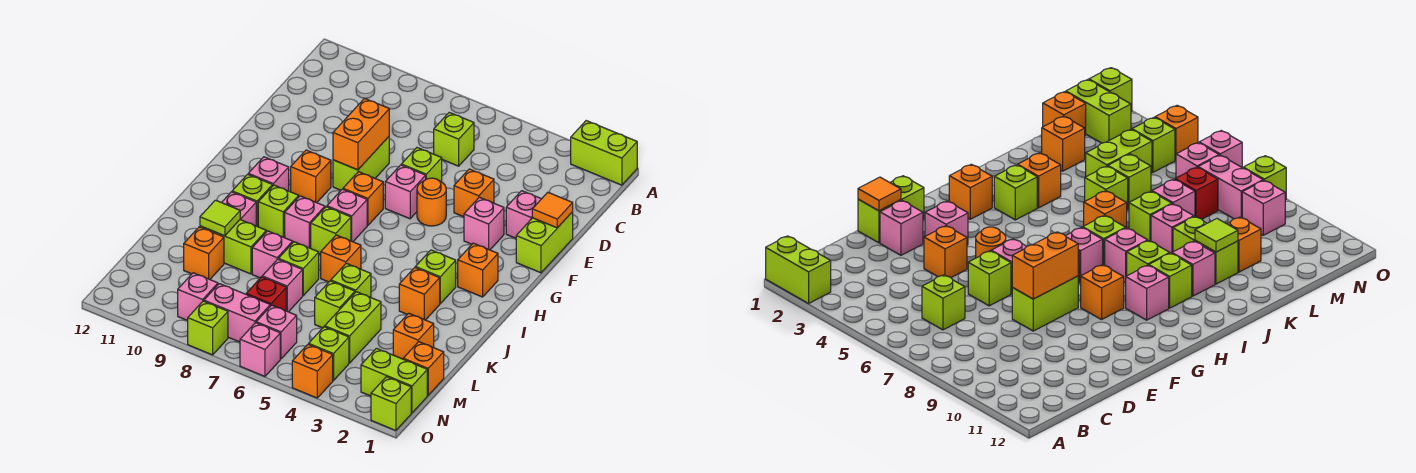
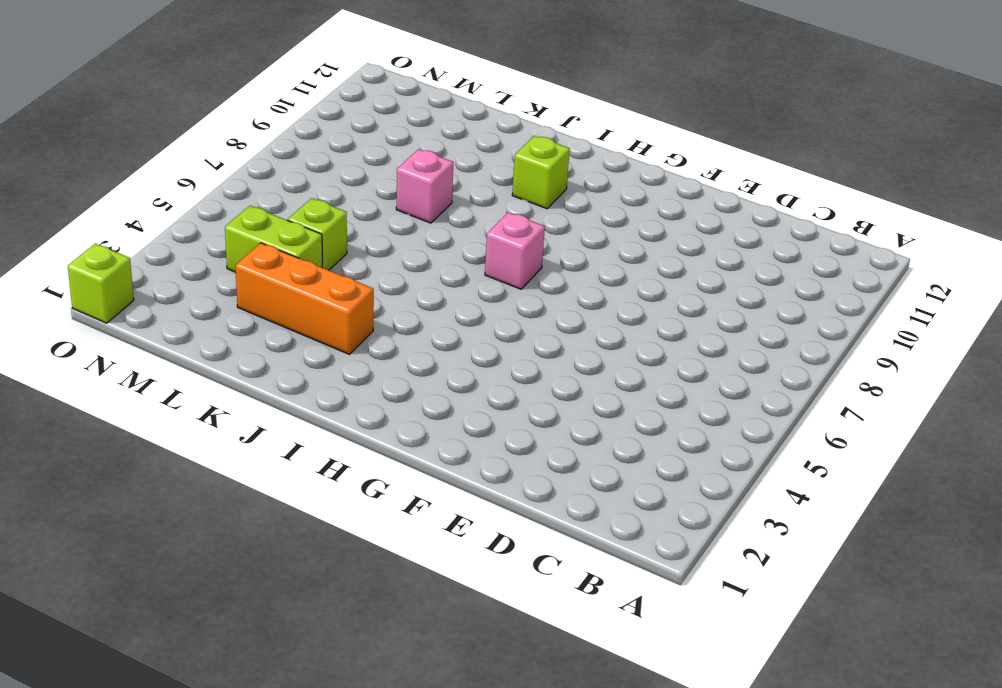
orange brick J3:L3 level 1 -> orange brick J3 level 1
none -> lime brick A1:A2 level 1
none -> lime brick C6 level 1
none -> lime brick E1:F1 level 1
none -> pink brick E2 level 1

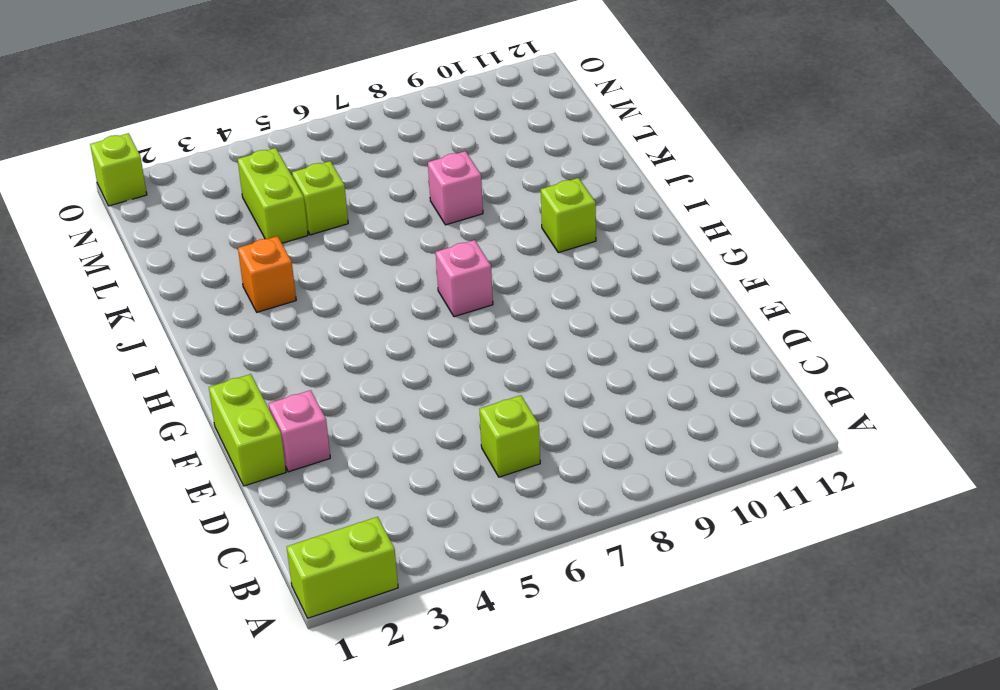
none -> orange brick E4 level 1
none -> lime brick E6 level 1
none -> lime brick E8:F8 level 1
none -> pink brick F3 level 1

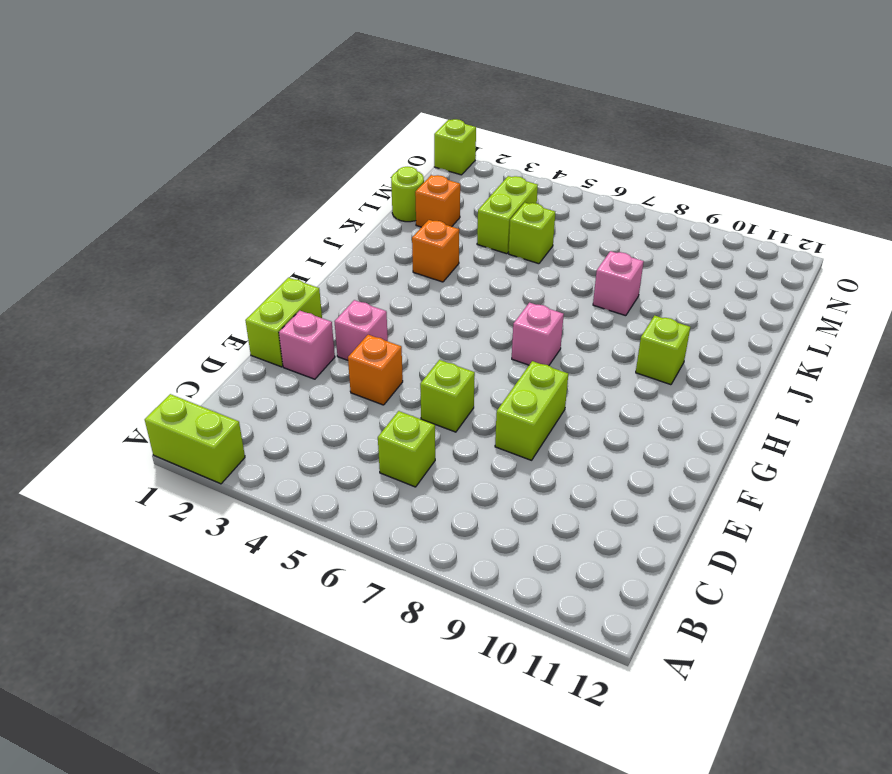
lime round brick L1 level 1 -> none
none -> orange round brick F5 level 1
none -> pink brick F6 level 1
none -> orange brick G7 level 1
none -> orange brick G9 level 1

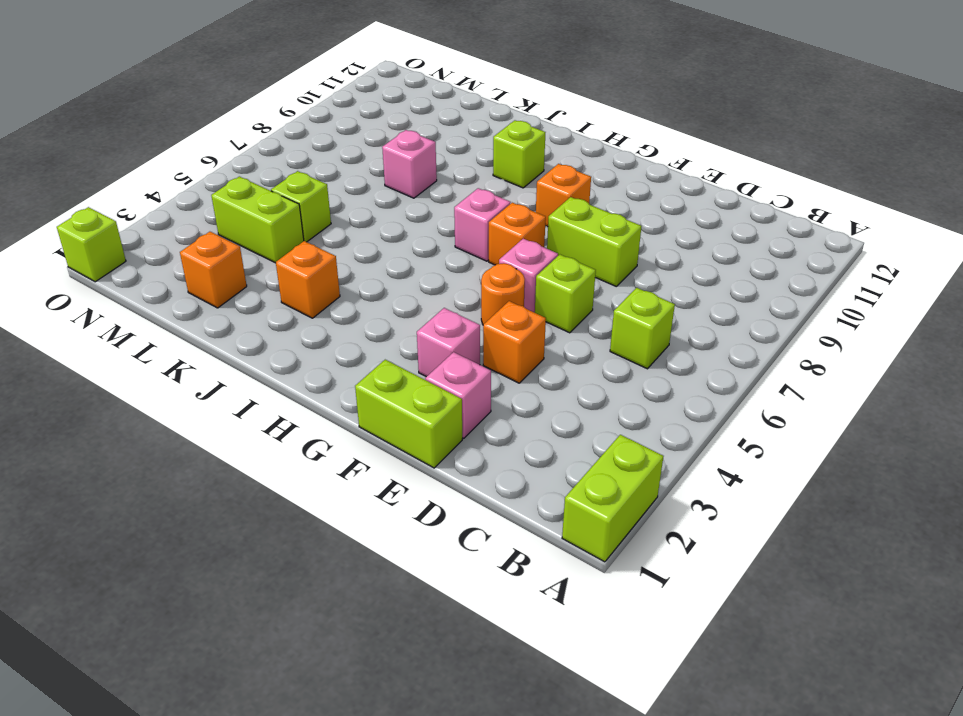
none -> orange brick H2 level 1
none -> pink brick H10 level 1
none -> lime brick I3 level 1
none -> lime brick I7 level 1

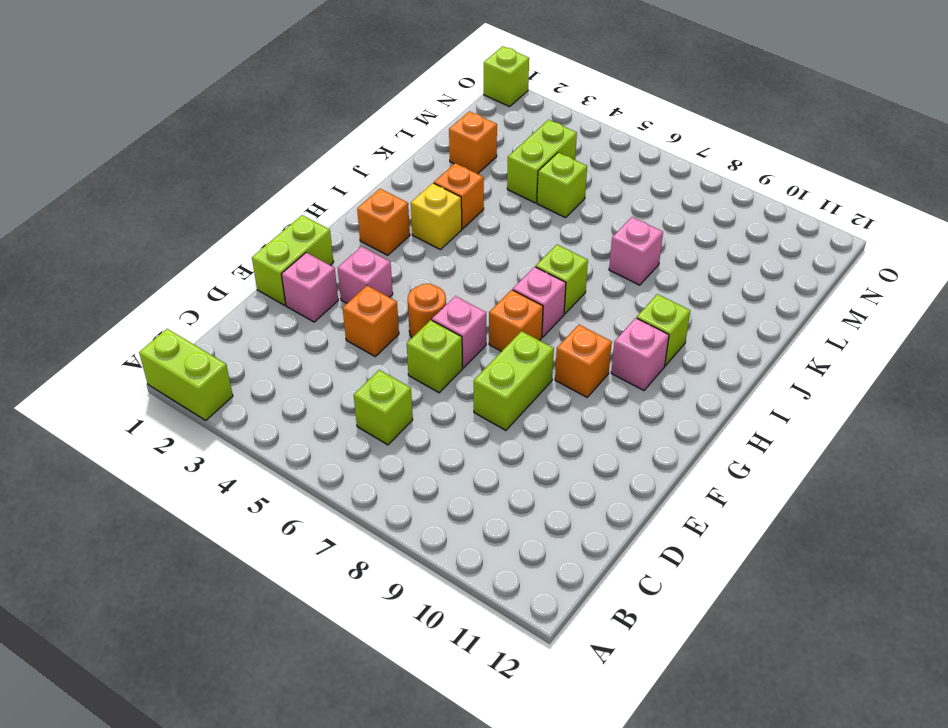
yellow brick I3 level 1 -> lime brick I3 level 1
none -> pink brick I8 level 1
none -> lime brick I9 level 1
none -> orange brick J6 level 1
none -> pink brick J10 level 1

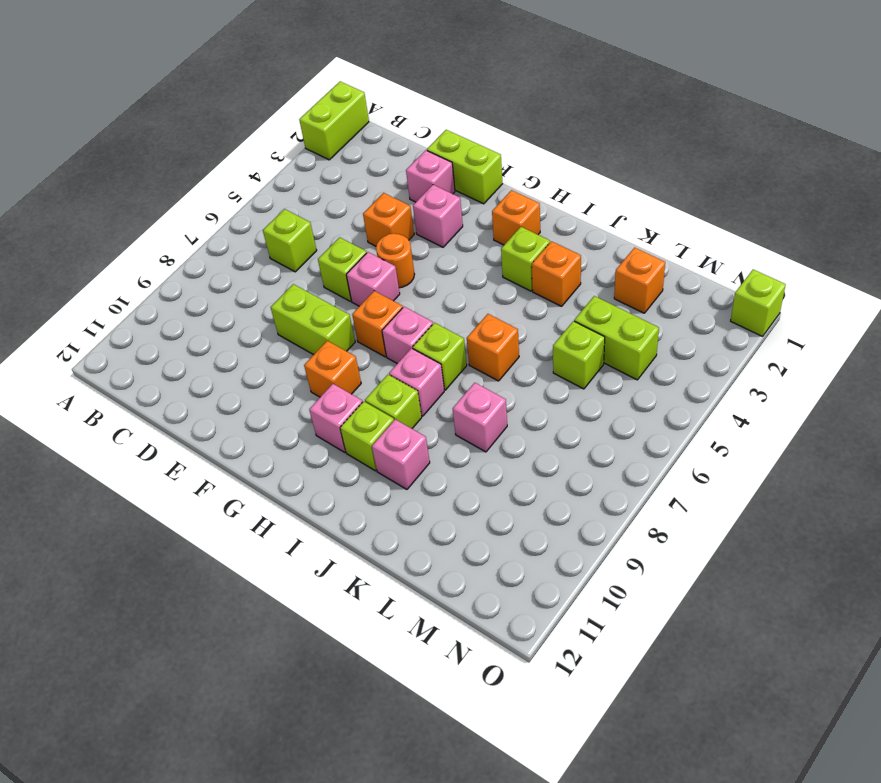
none -> lime brick K5 level 1
none -> lime brick K7 level 1
none -> lime brick K9:K10 level 1
none -> pink brick L7 level 1

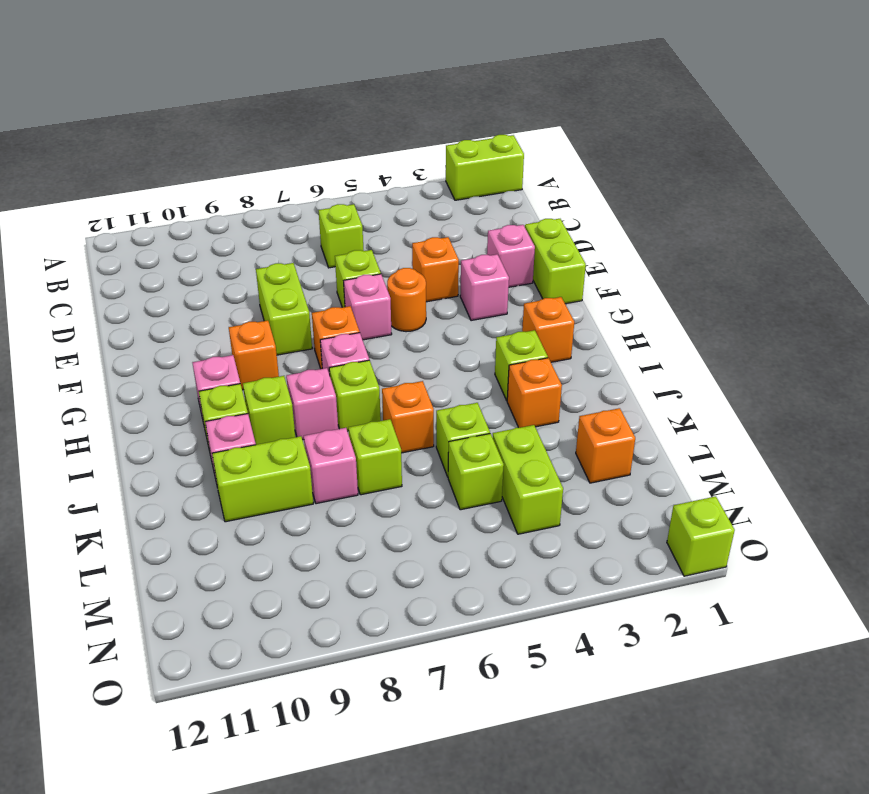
none -> pink brick L7 level 1
none -> orange brick L10 level 1
none -> orange brick M1 level 1
none -> red brick M7 level 1

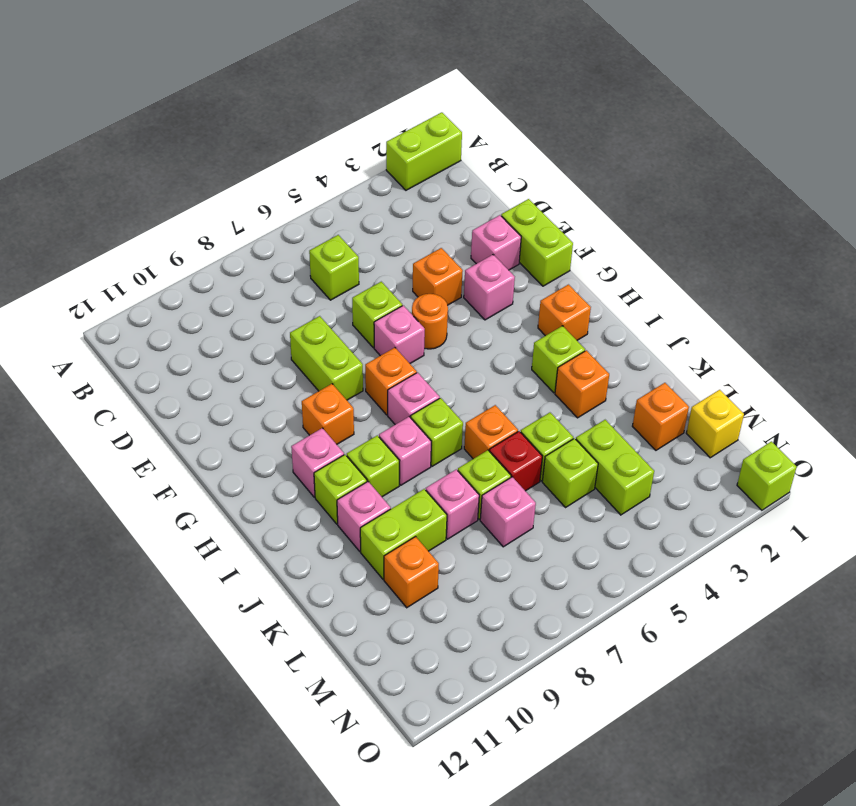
red brick K6 level 1 -> red brick M7 level 1
yellow brick M1 level 1 -> orange brick M1 level 1
none -> lime brick N1:N2 level 1
none -> lime brick N4 level 1
none -> pink brick N6 level 1
none -> pink brick N7:N8 level 1

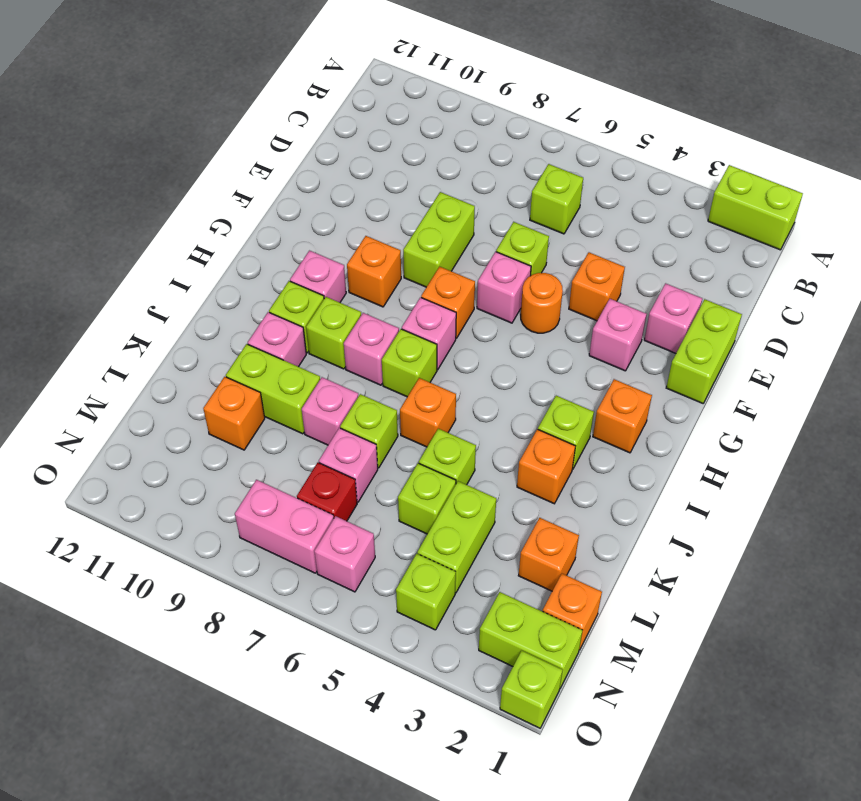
none -> pink brick N9 level 1
none -> orange brick O4 level 1
none -> pink brick O6 level 1
none -> lime brick O8 level 1

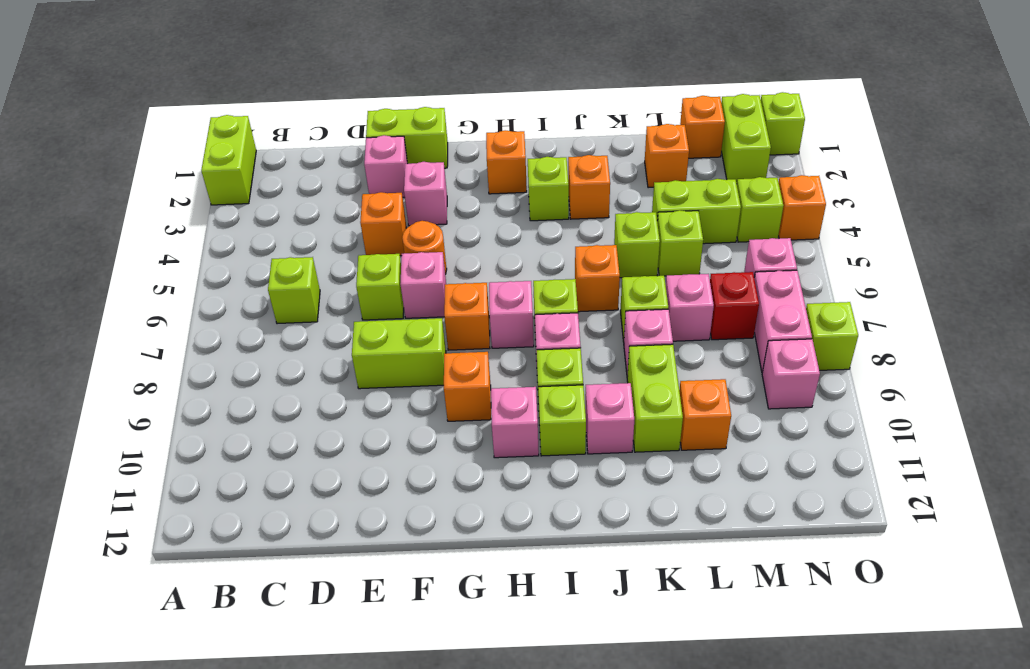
none -> pink brick O6 level 1
none -> orange tile E1 level 2
none -> orange brick E8:F8 level 2
none -> lime tile K10 level 2

